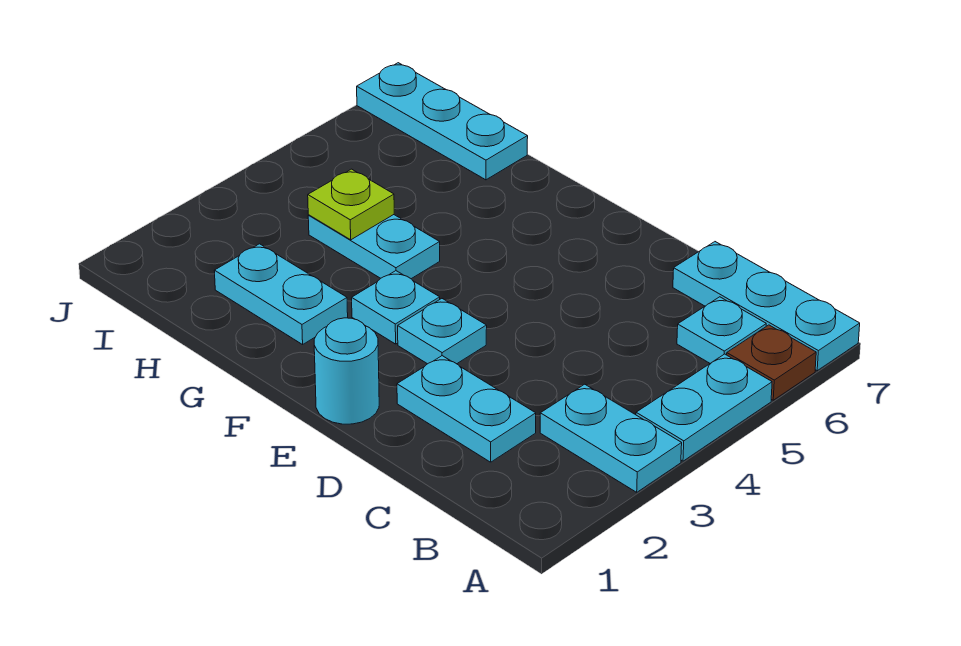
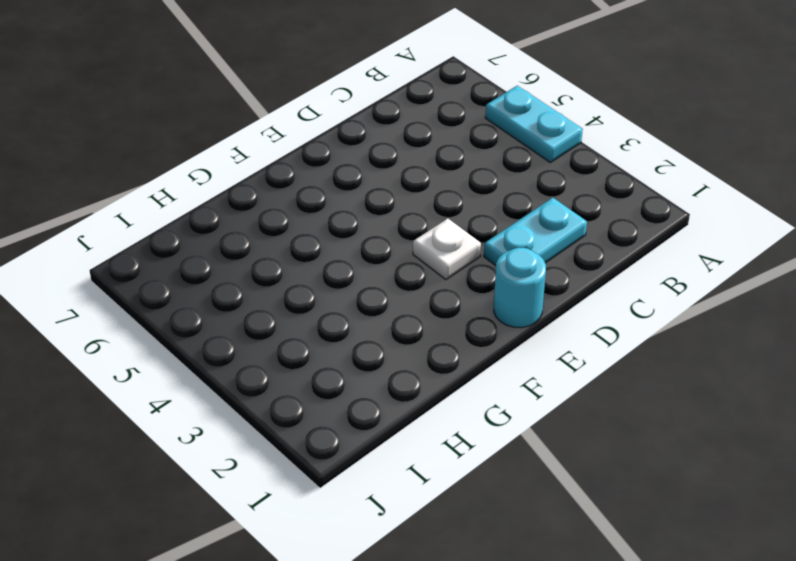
white plate E3 level 1 -> cyan plate E3 level 1
none -> cyan plate A3:B3 level 1
none -> brown plate A6 level 1
none -> cyan plate A7:C7 level 1

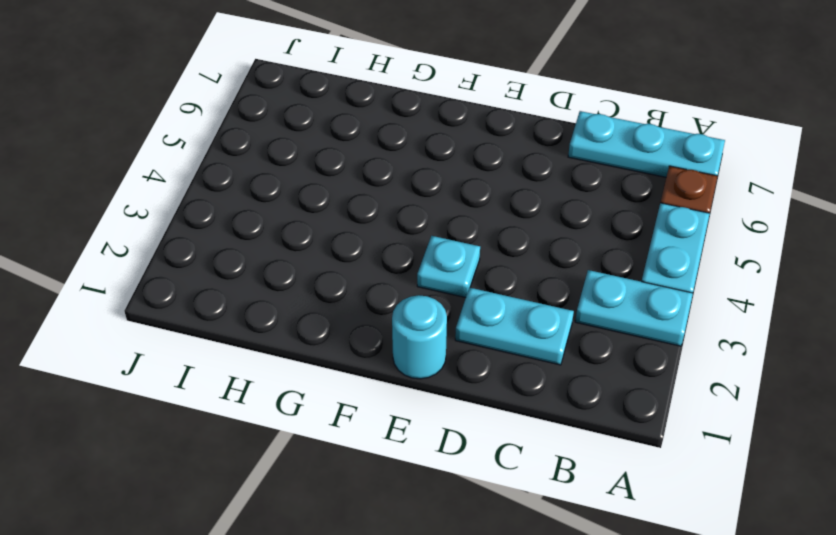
none -> cyan plate B6 level 1
none -> cyan plate F3 level 1
none -> cyan plate G2:H2 level 1

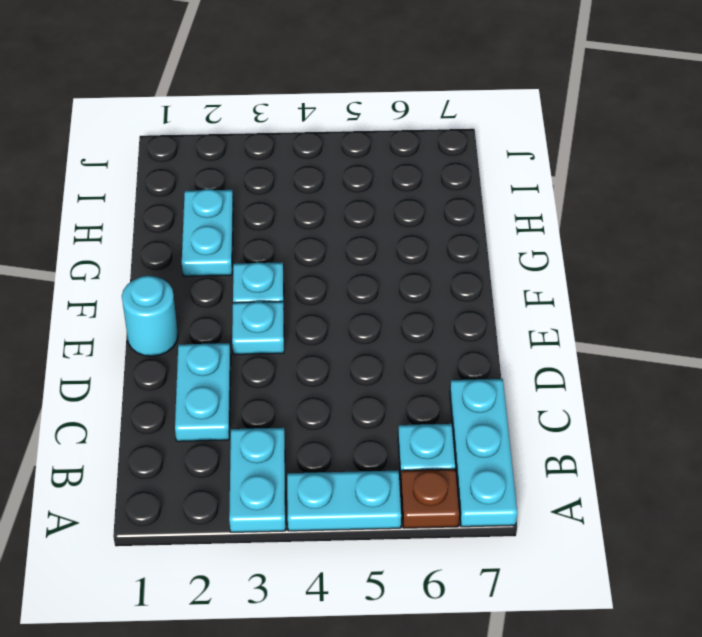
none -> cyan plate G4:H4 level 1
none -> cyan plate H7:J7 level 1
none -> lime plate H4 level 2

